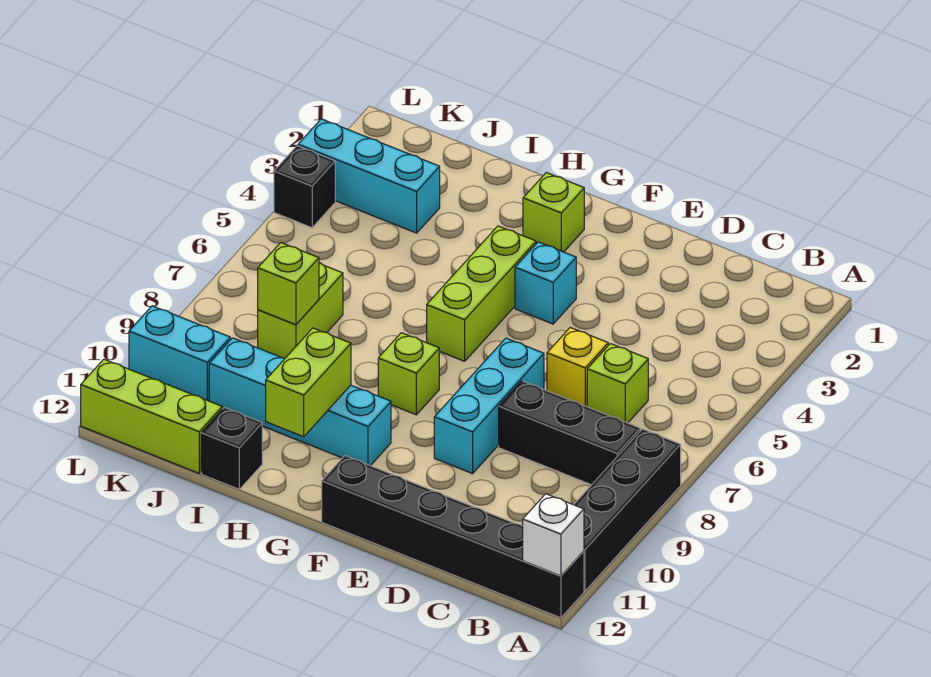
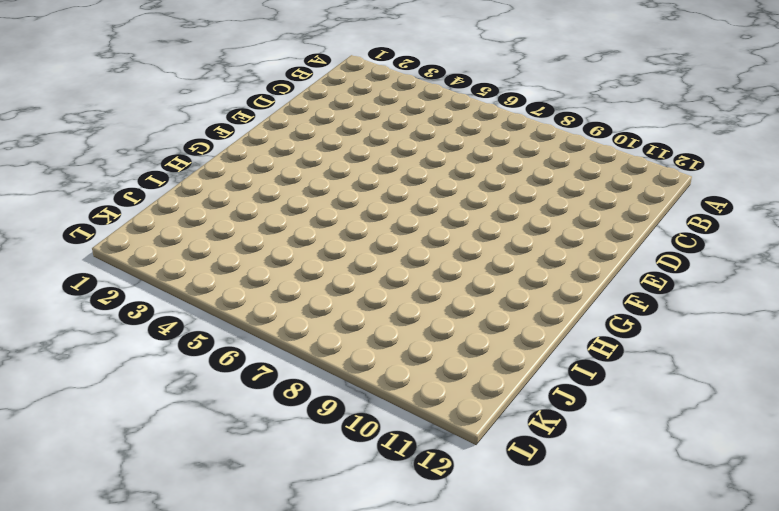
none -> black brick A8:A11 level 1
none -> black brick A12:F12 level 1
none -> black brick B8:D8 level 1

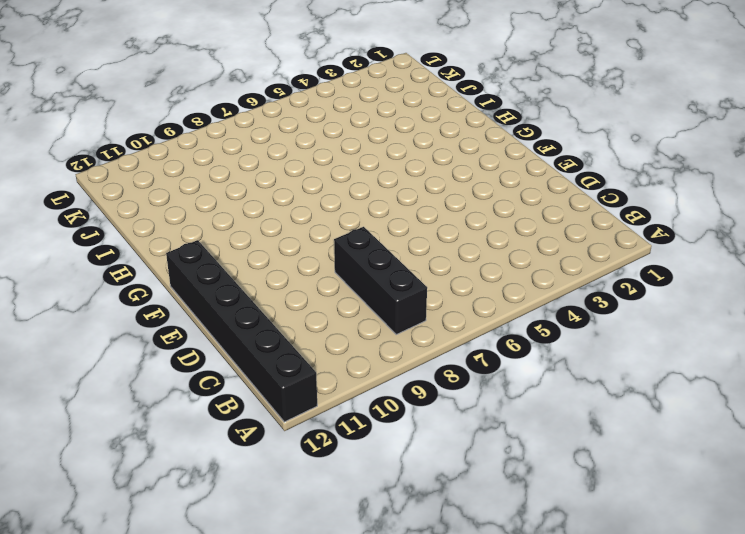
none -> black brick A8:A11 level 1
none -> lime brick C6 level 1
none -> yellow brick D6 level 1

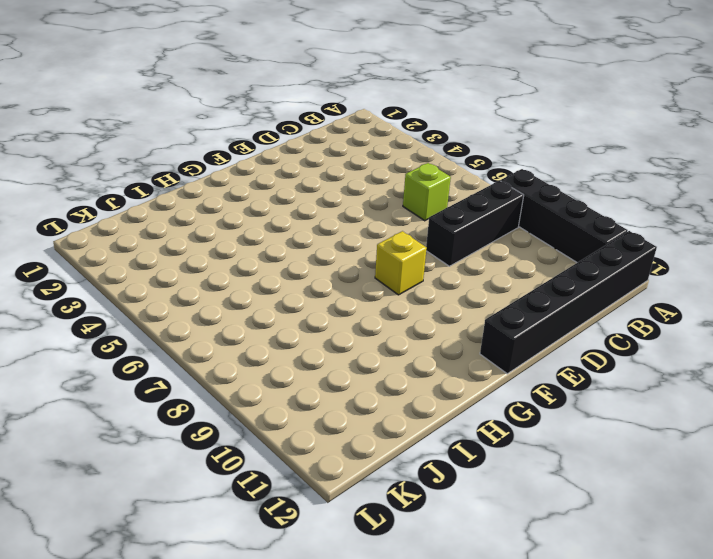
yellow brick F8 level 1 -> yellow brick D6 level 1
none -> cyan brick E7:E9 level 1
none -> cyan brick F4 level 1
none -> lime brick G2 level 1

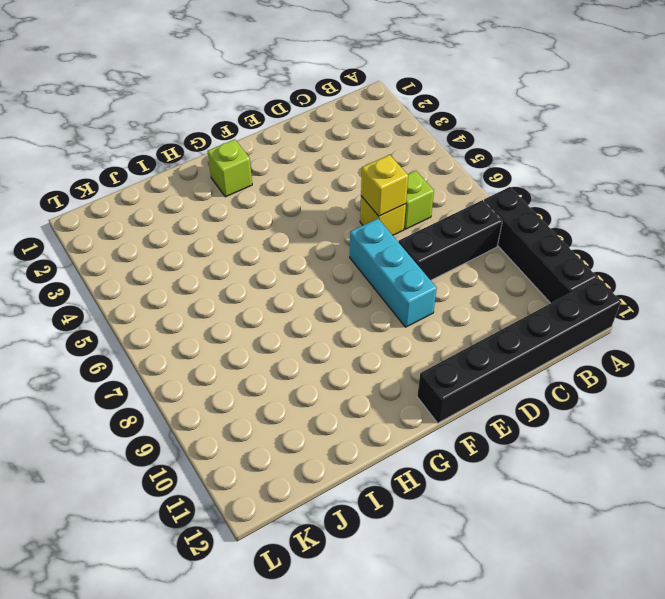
yellow brick D6 level 2 -> none
none -> cyan brick F4 level 1
none -> lime brick G4:G6 level 1
none -> lime brick G8 level 1

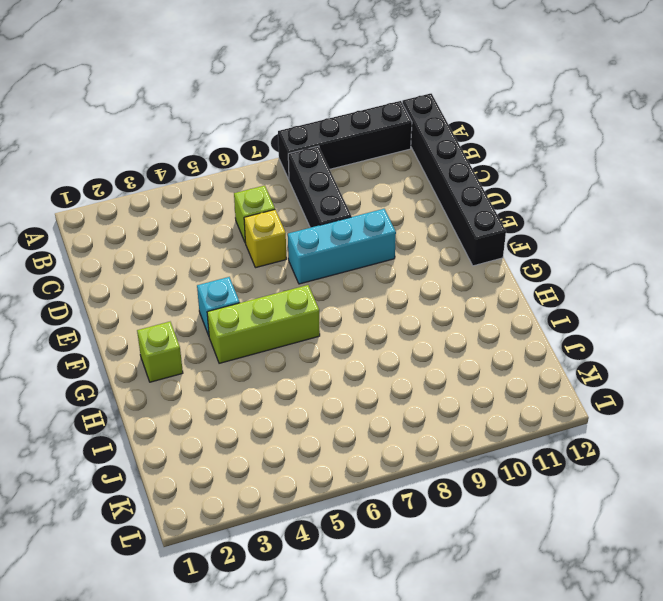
none -> lime brick G8 level 1
none -> cyan brick G10:J10 level 1
none -> black brick I12 level 1

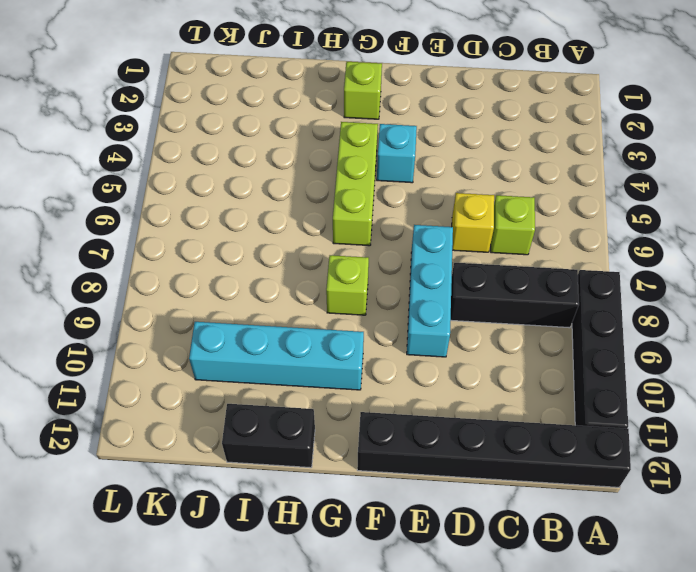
black brick H12:I12 level 1 -> black brick I12 level 1
none -> cyan brick J3:L3 level 1
none -> lime brick J7:J8 level 1
none -> lime brick J12:L12 level 1

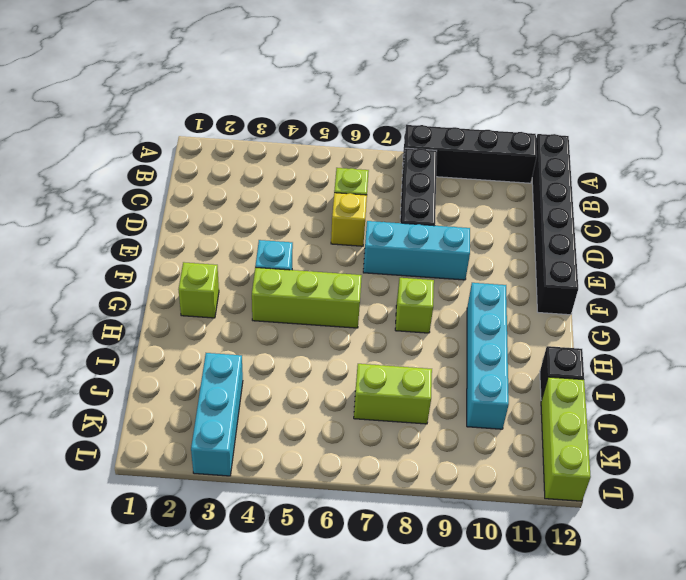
none -> cyan brick K10:L10 level 1
none -> black brick L4 level 1
none -> white brick A12 level 2

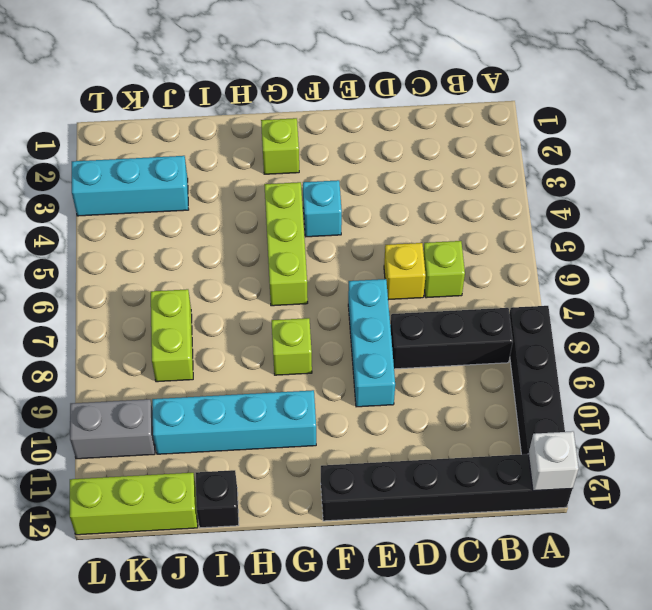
grey brick K10:L10 level 1 -> cyan brick K10:L10 level 1
none -> black brick L4 level 1
none -> lime brick H10:H11 level 2
none -> lime brick J8 level 2

